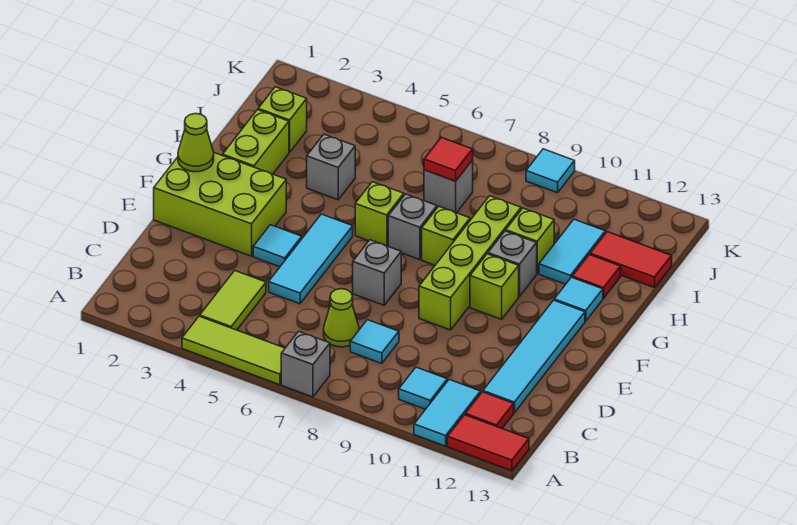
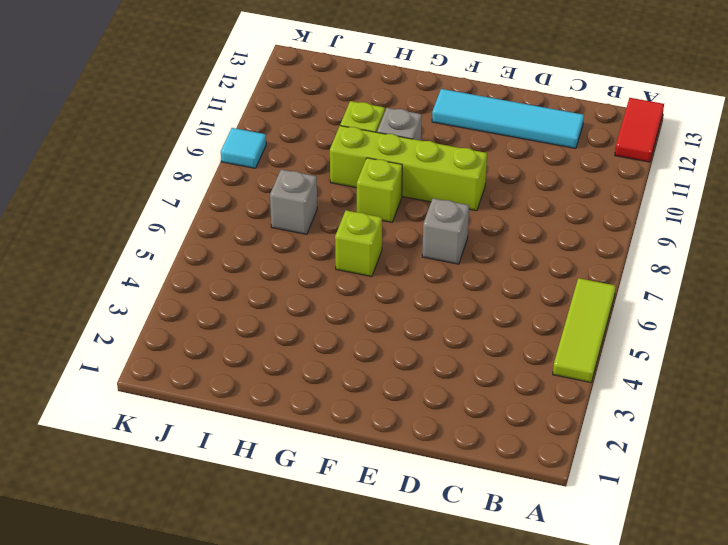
none -> grey brick A7 level 1
none -> cyan tile A11:B11 level 1
none -> lime tile B4:C4 level 1
none -> cyan tile B10 level 1

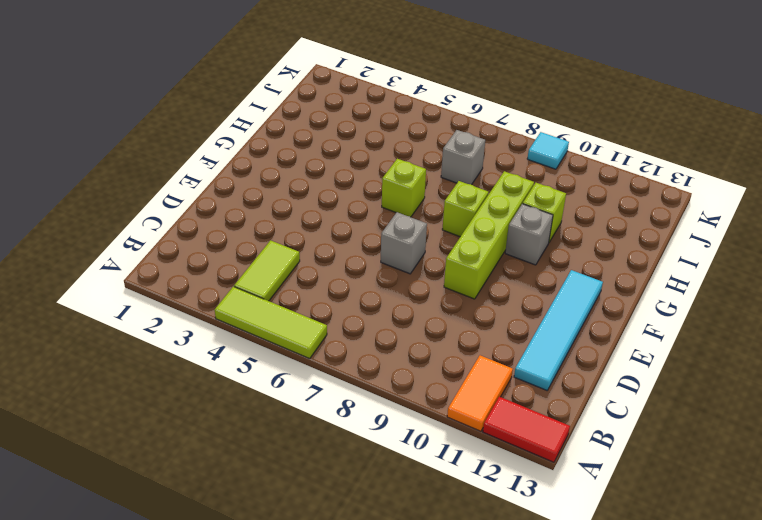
orange tile A11:B11 level 1 -> cyan tile A11:B11 level 1
none -> grey brick A7 level 1
none -> cyan tile B10 level 1
none -> red tile B12 level 1
none -> lime cone C7 level 1

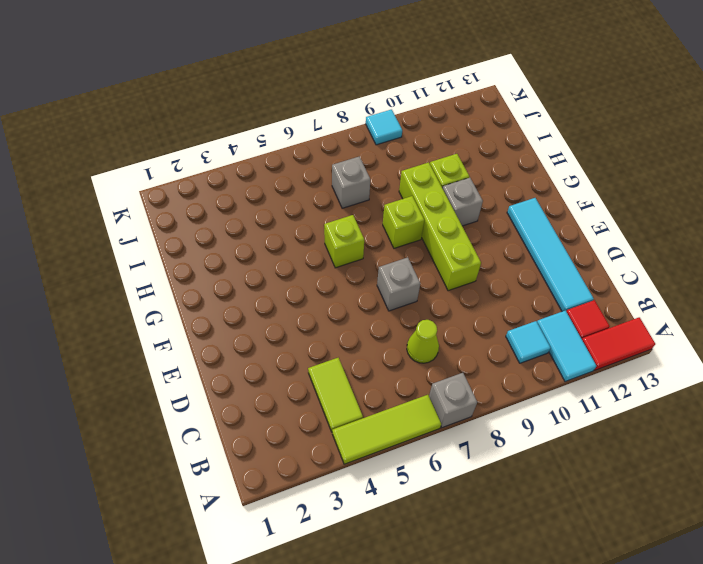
none -> cyan tile C8 level 1
none -> cyan tile D5:F5 level 1
none -> lime brick E1:F3 level 1
none -> cyan tile E4 level 1

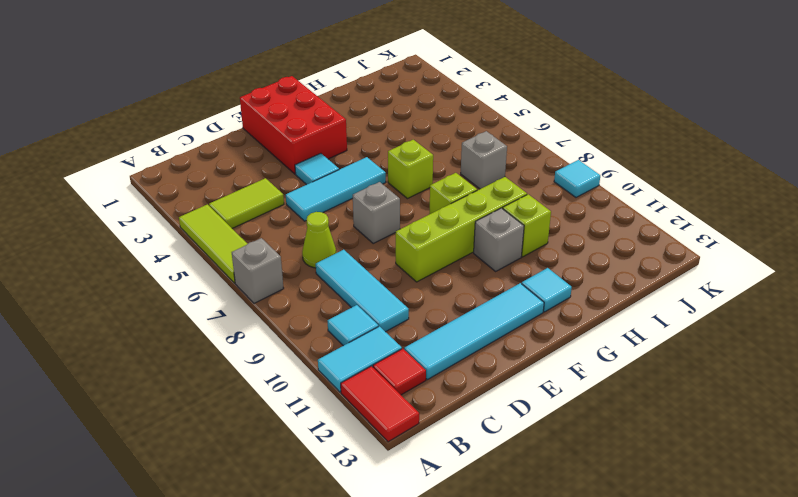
cyan tile C8:C10 level 1 -> cyan tile C8 level 1
red brick E1:F3 level 1 -> lime brick E1:F3 level 1
none -> lime brick F10 level 1
none -> lime brick G2:H2 level 1
none -> grey brick G7 level 1
none -> grey brick H4 level 1

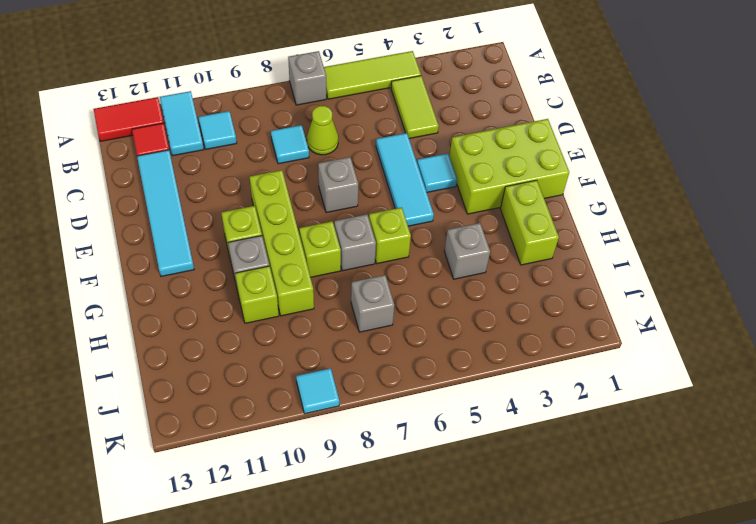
none -> cyan tile G12 level 1
none -> cyan tile H11:I11 level 1
none -> red tile H12 level 1
none -> lime brick I2 level 1

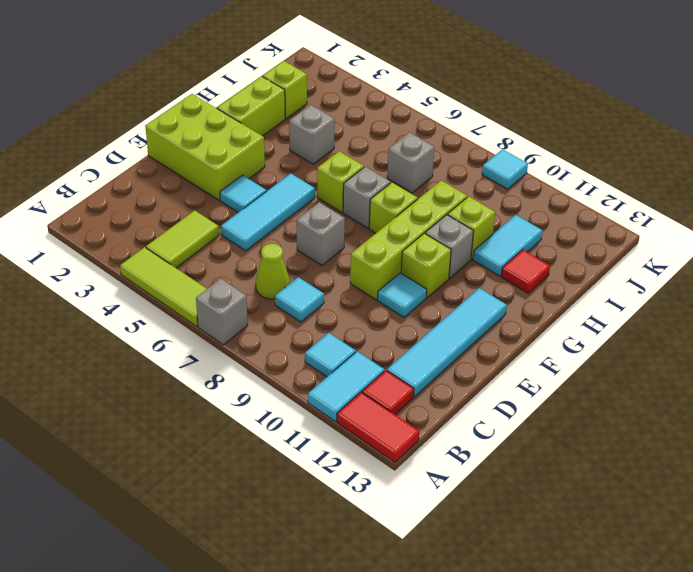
cyan tile E10 level 1 -> cyan tile G12 level 1
none -> red tile I12:I13 level 1
none -> lime cone F1 level 2
none -> red tile I7 level 2

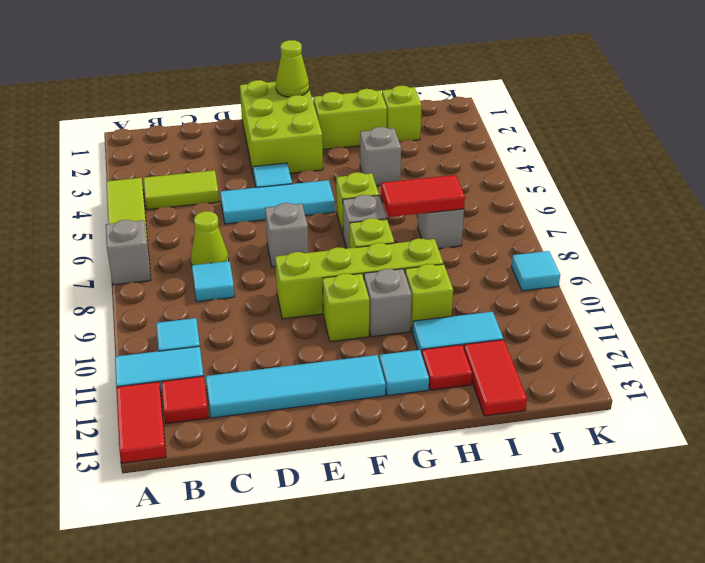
red tile H7:I7 level 2 -> red tile I7 level 2

